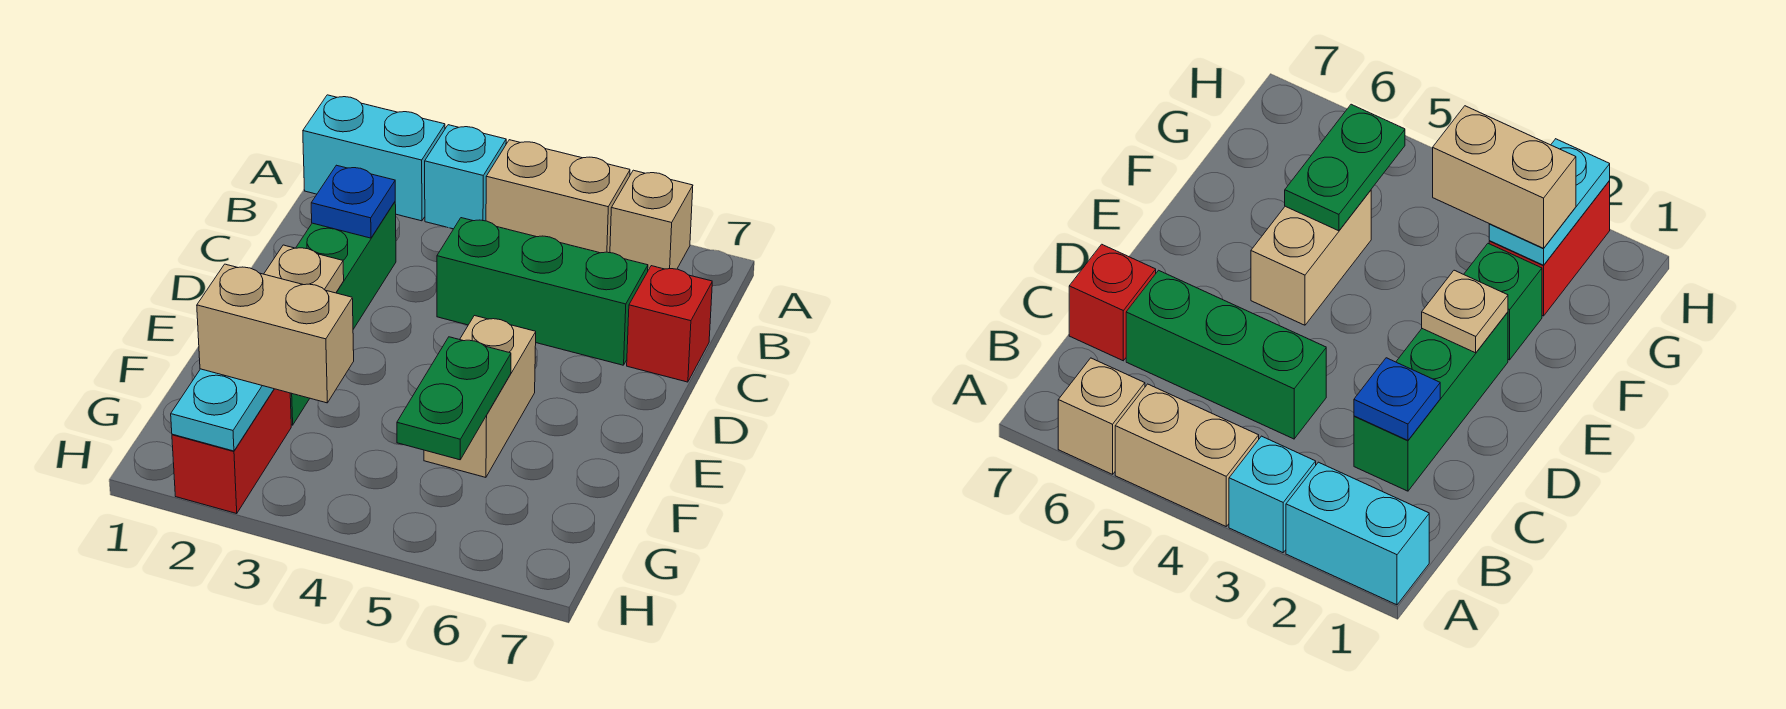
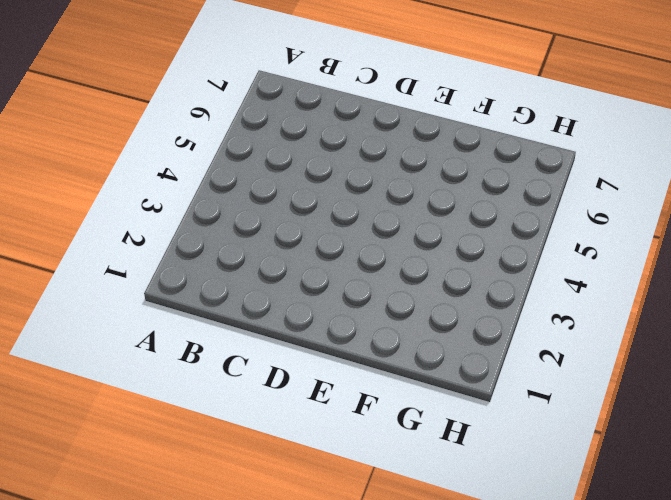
none -> cyan brick A1:A2 level 1
none -> cyan brick A3 level 1
none -> tan brick A4:A5 level 1

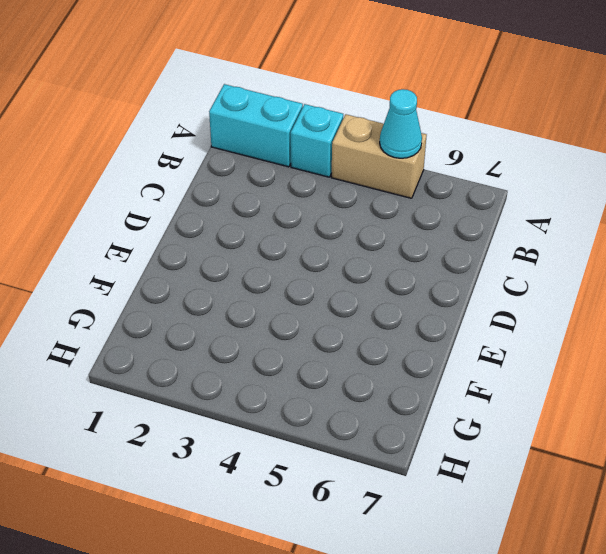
cyan cone A5 level 2 -> none
none -> tan brick A6 level 1
none -> green brick C2:E2 level 1
none -> green brick C4:C6 level 1

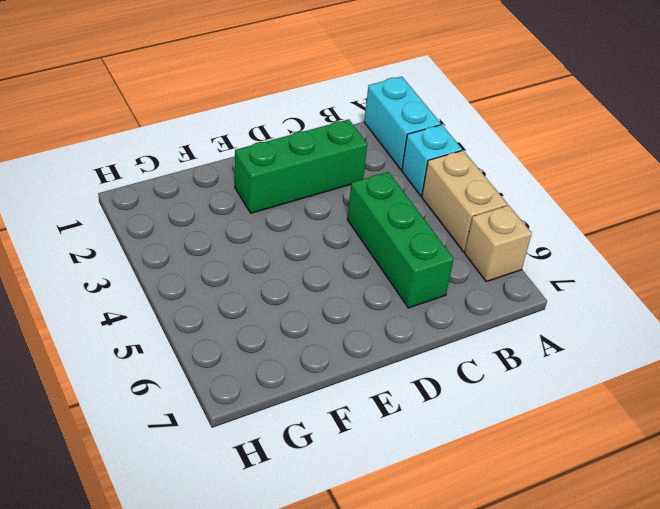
none -> red brick C7 level 1
none -> tan brick E5:F5 level 1
none -> green brick F2 level 1

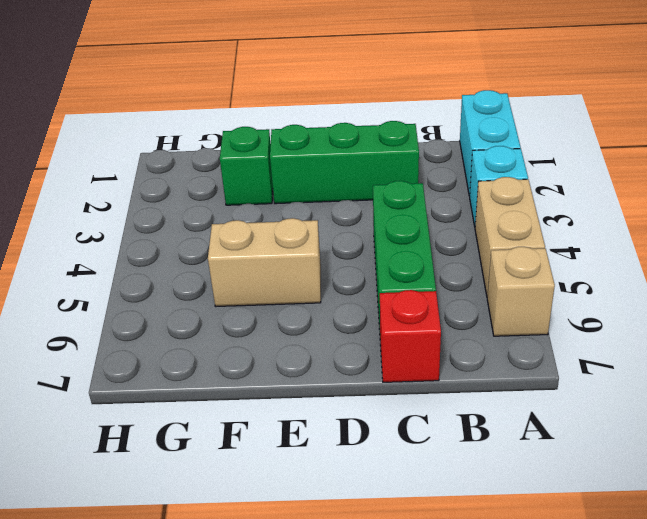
none -> red brick G2:H2 level 1
none -> blue plate C2 level 2
none -> tan plate E2 level 2

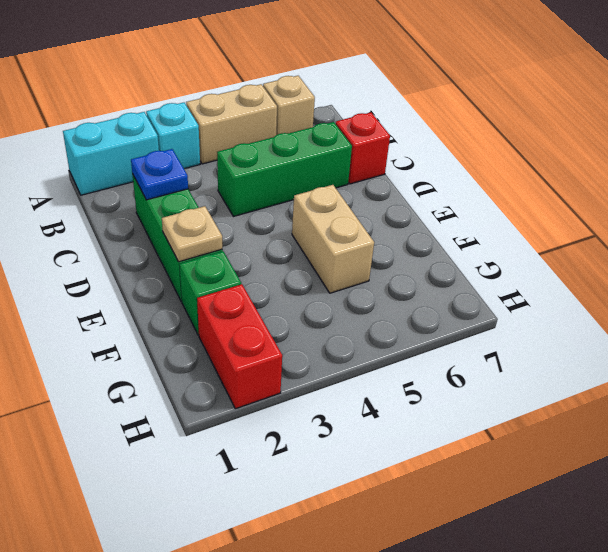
none -> green plate F5:G5 level 2
none -> cyan plate G2:H2 level 2
none -> tan brick G2:G3 level 3

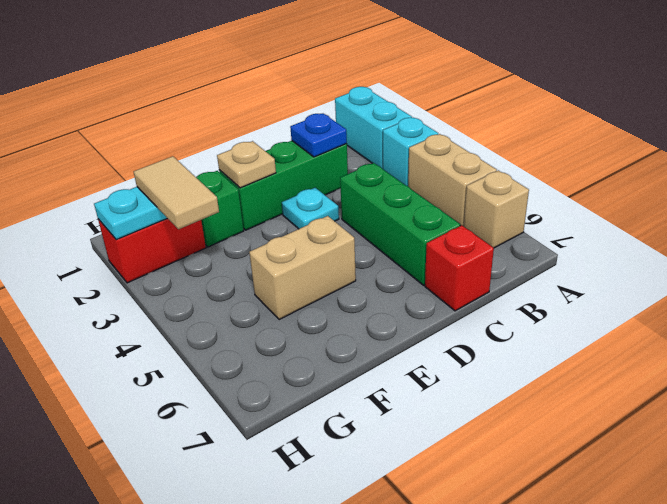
cyan plate D3 level 1 -> none
tan tile G2:G3 level 3 -> tan brick G2:G3 level 3
none -> green plate F5:G5 level 2

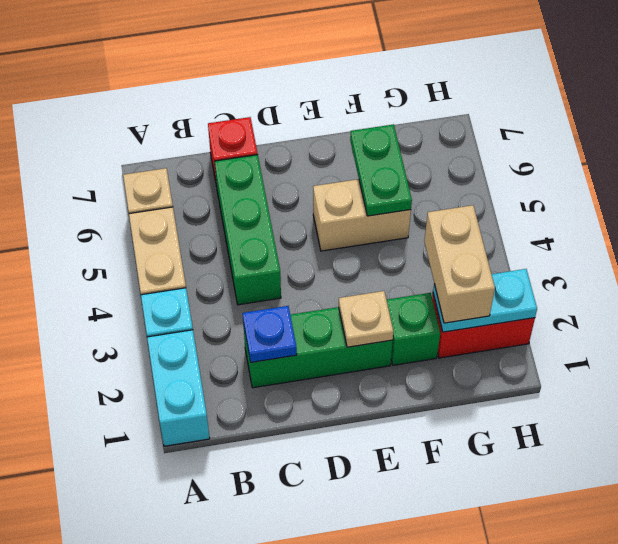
green plate F5:F6 level 2 -> green plate F5:G5 level 2

